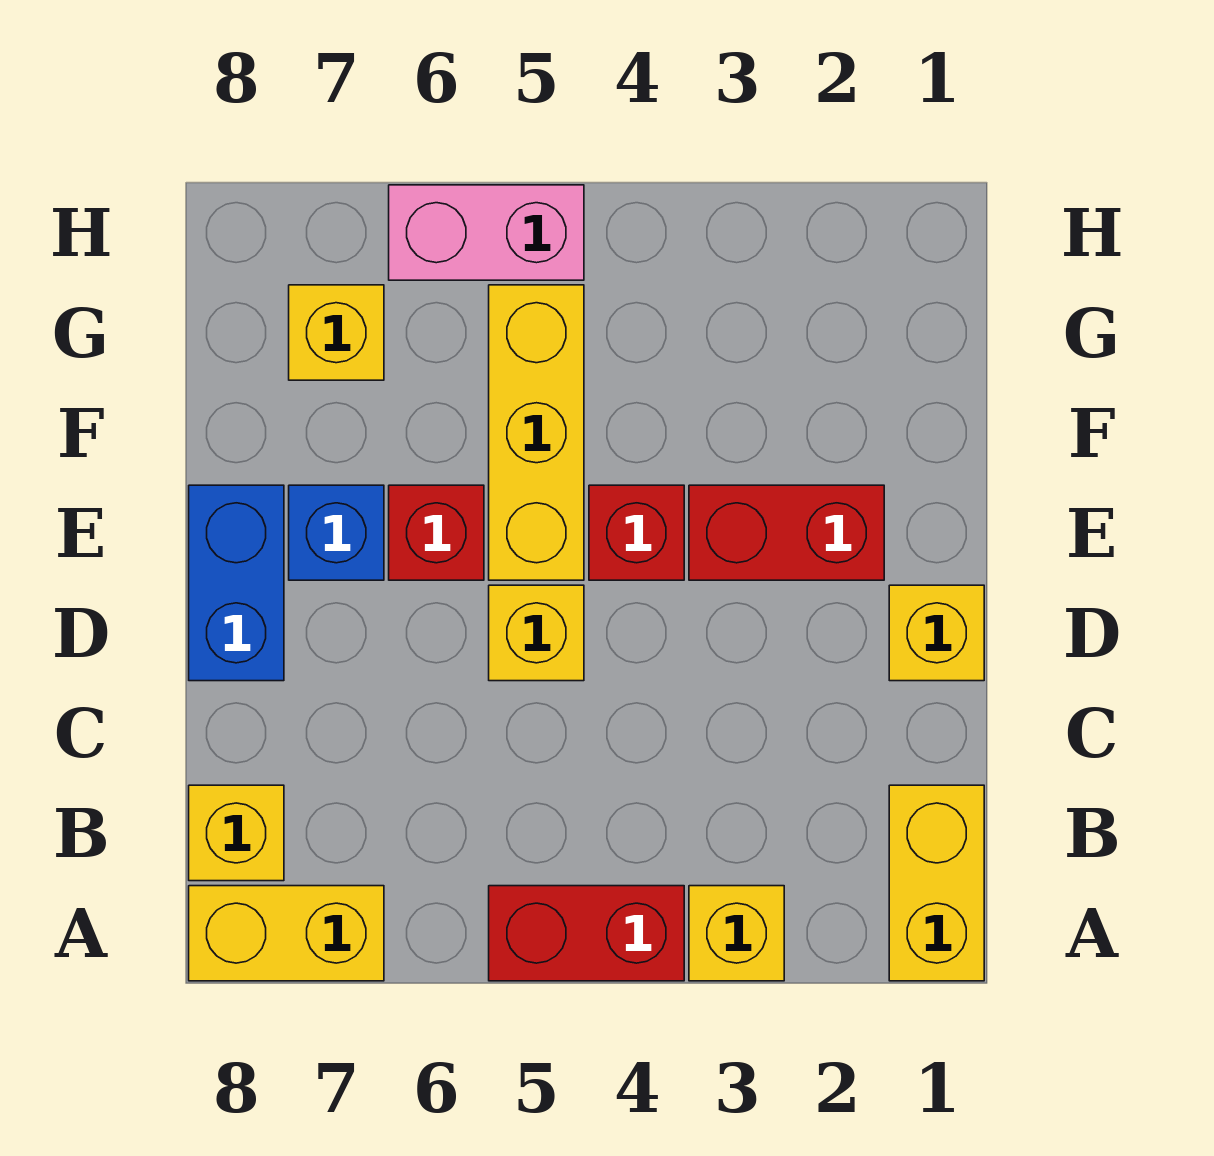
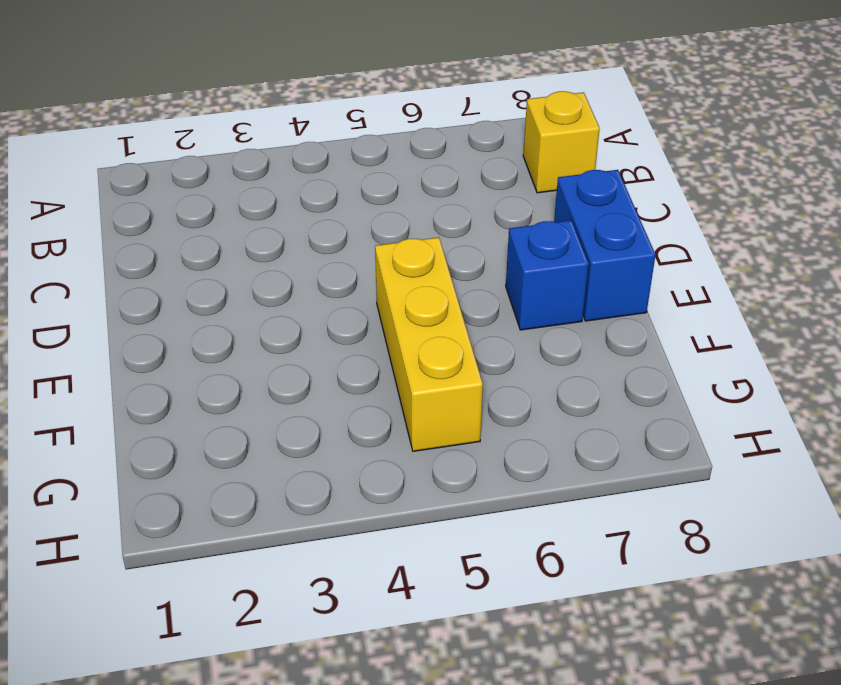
none -> yellow brick A1:B1 level 1
none -> yellow brick A3 level 1
none -> red brick A4:A5 level 1

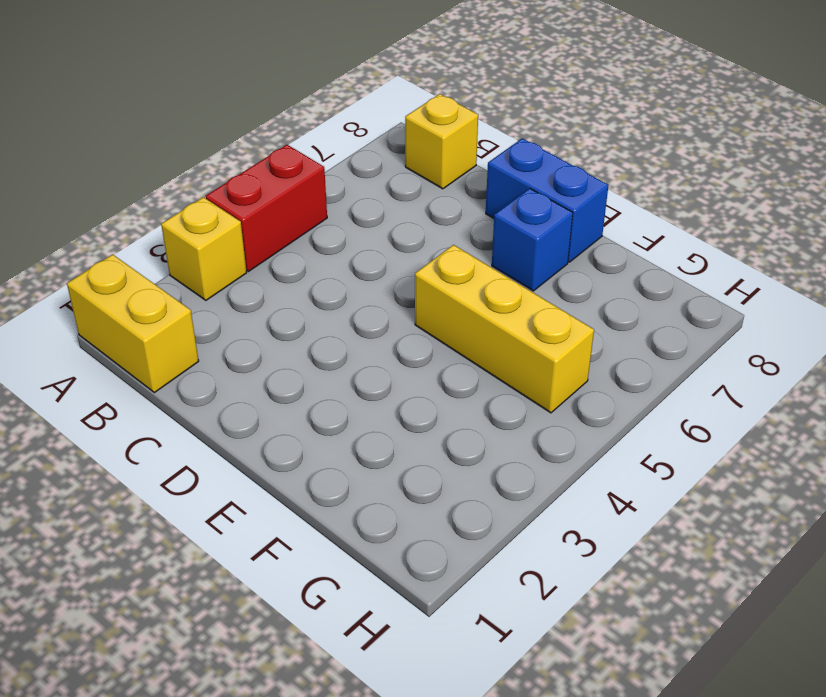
none -> yellow brick A7:A8 level 1
none -> yellow brick D1 level 1
none -> yellow brick D5 level 1

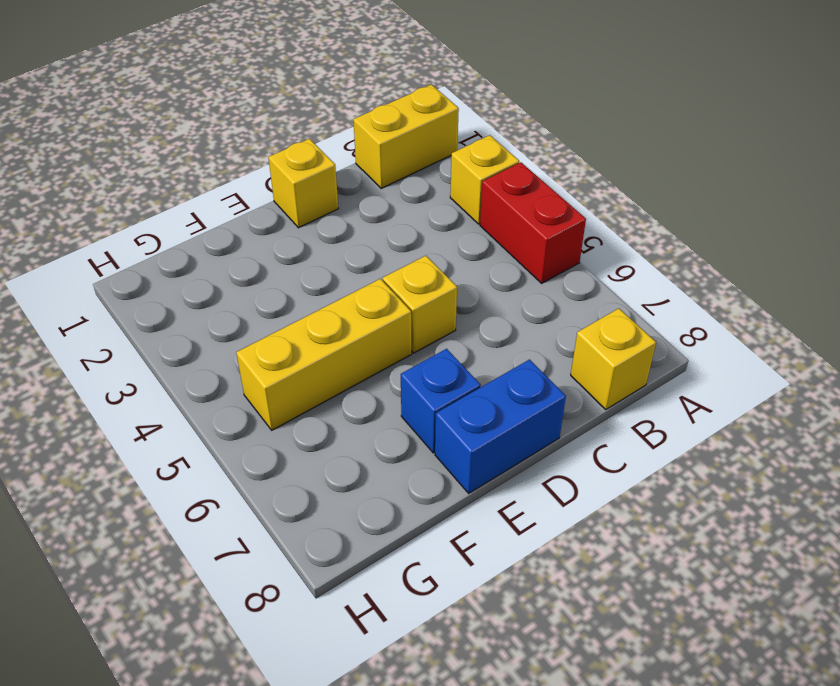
none -> yellow brick A7:A8 level 1
none -> red brick E2:E3 level 1
none -> red brick E4 level 1

